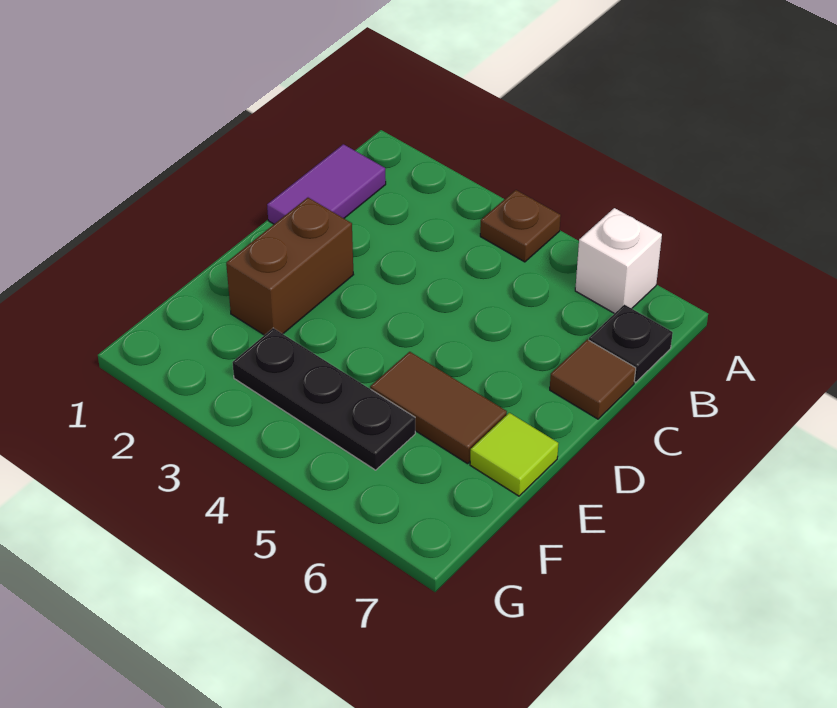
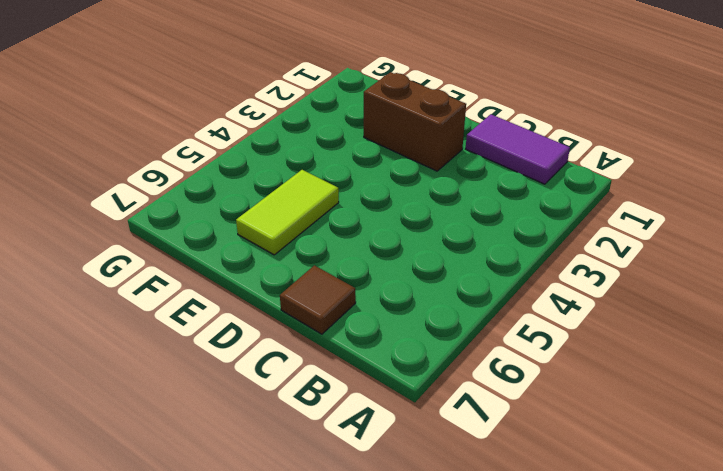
lime tile E5:E6 level 1 -> brown tile E5:E6 level 1
none -> brown plate A4 level 1
none -> white brick A6 level 1

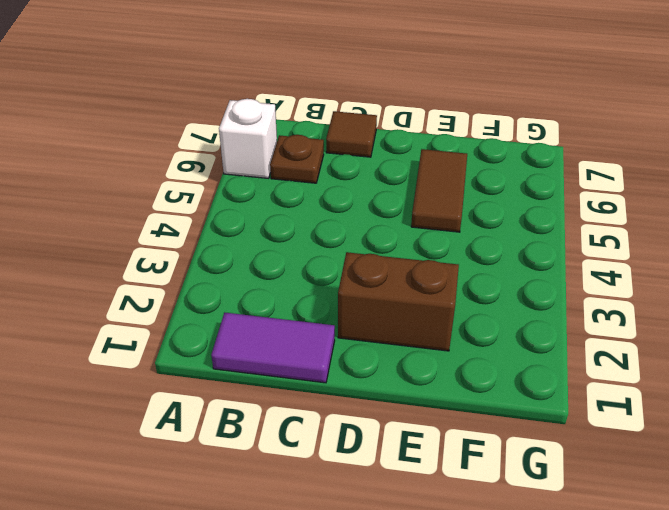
brown plate B6 level 1 -> brown plate A4 level 1
none -> black plate B7 level 1
none -> lime tile E7 level 1

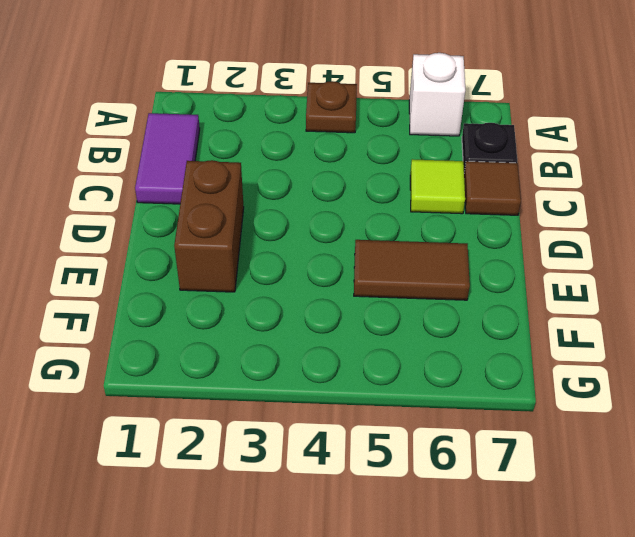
lime tile C6 level 1 -> lime tile E7 level 1
none -> black plate F3:F5 level 1

